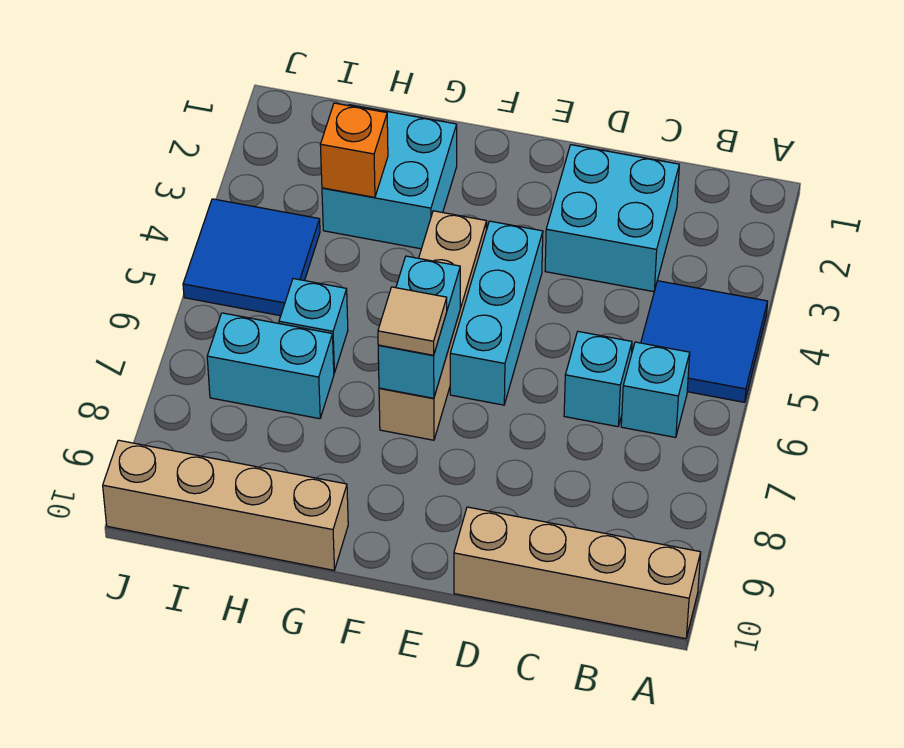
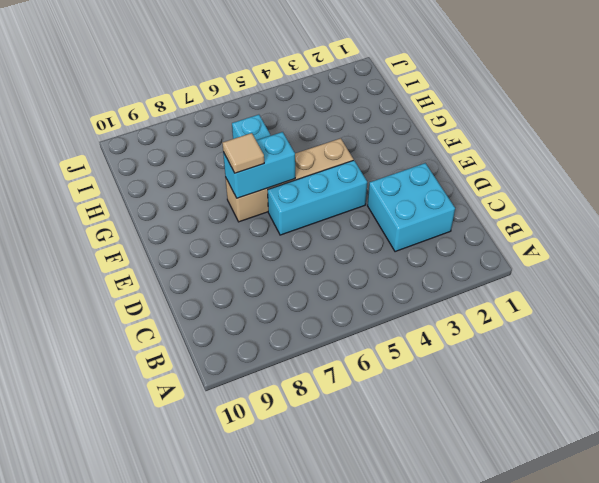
none -> blue tile A4:B5 level 1
none -> tan brick A10:D10 level 1
none -> cyan brick B6 level 1

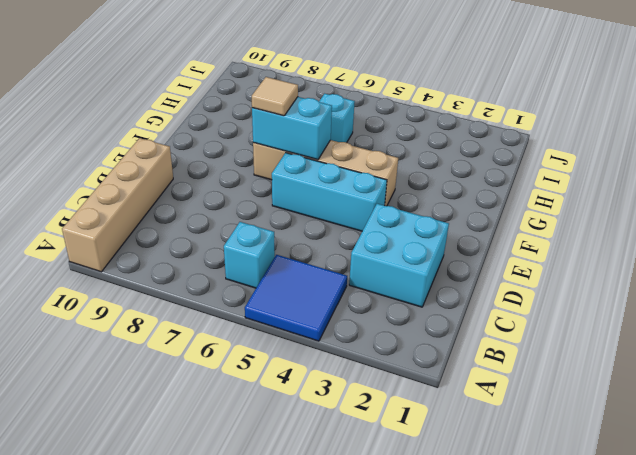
none -> cyan brick C6 level 1
none -> cyan brick G2:H3 level 1
none -> tan brick G10:J10 level 1

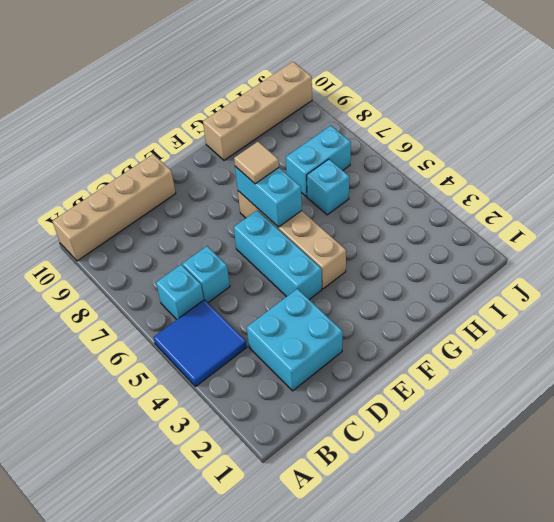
none -> cyan brick G2:H3 level 1
none -> blue tile I4:J5 level 1
none -> orange brick H3 level 2

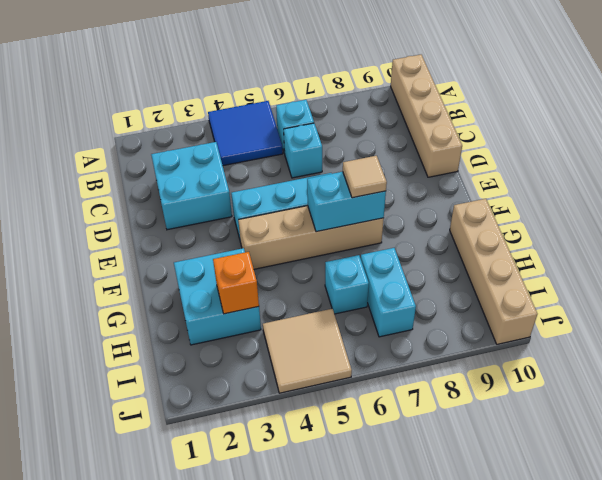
tan tile I4:J5 level 1 -> blue tile I4:J5 level 1

